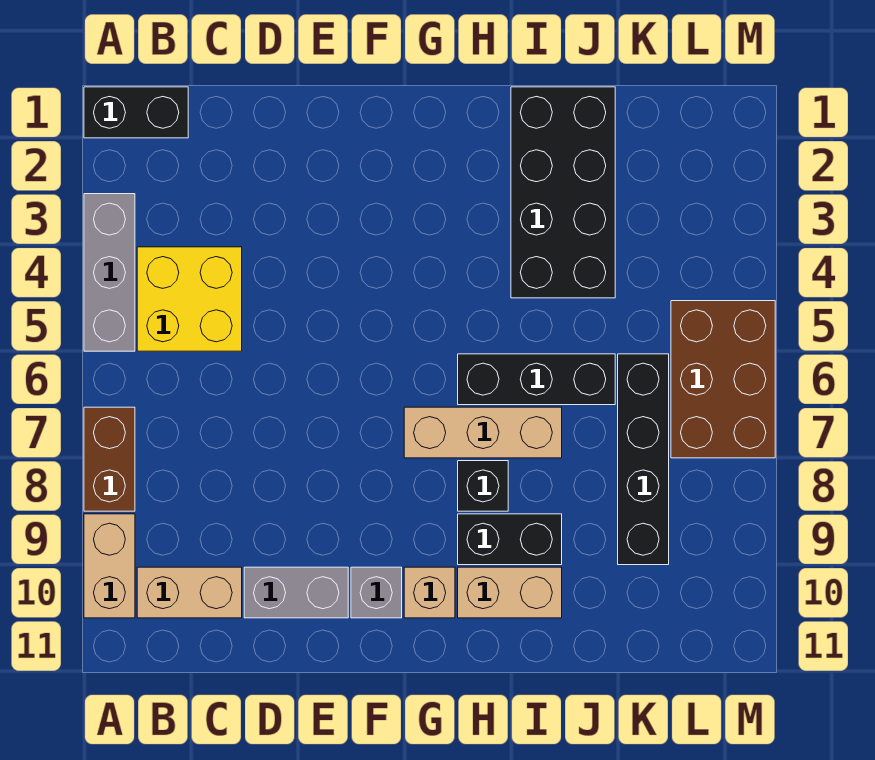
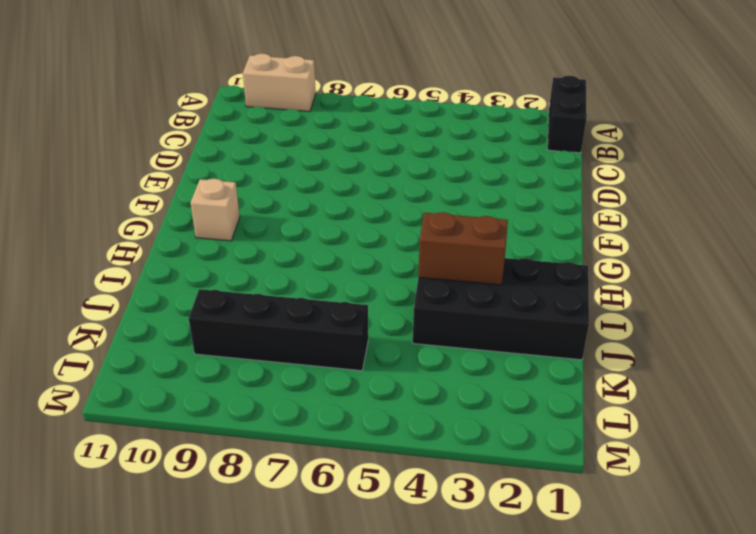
brown brick I3:I4 level 2 -> brown brick A7:A8 level 1
none -> grey brick A3:A5 level 1
none -> yellow brick B4:C5 level 1
none -> tan brick B10:C10 level 1

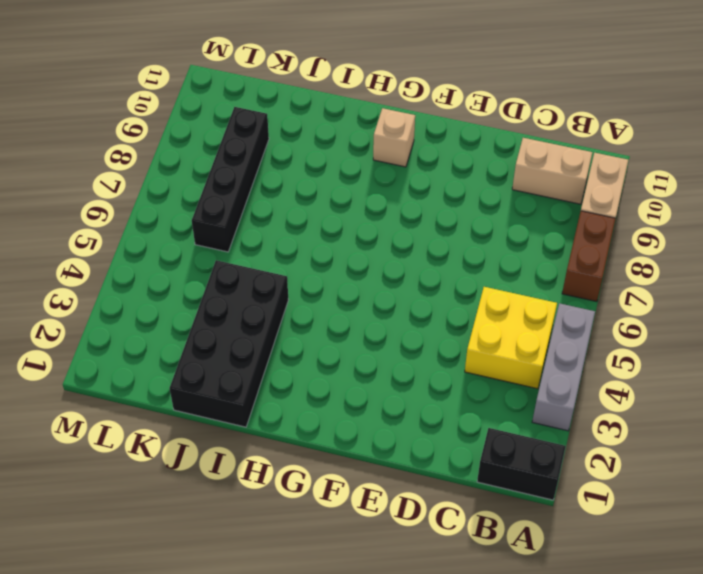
none -> grey brick D10:E10 level 1
none -> grey brick F10 level 1
none -> tan brick G7:I7 level 1

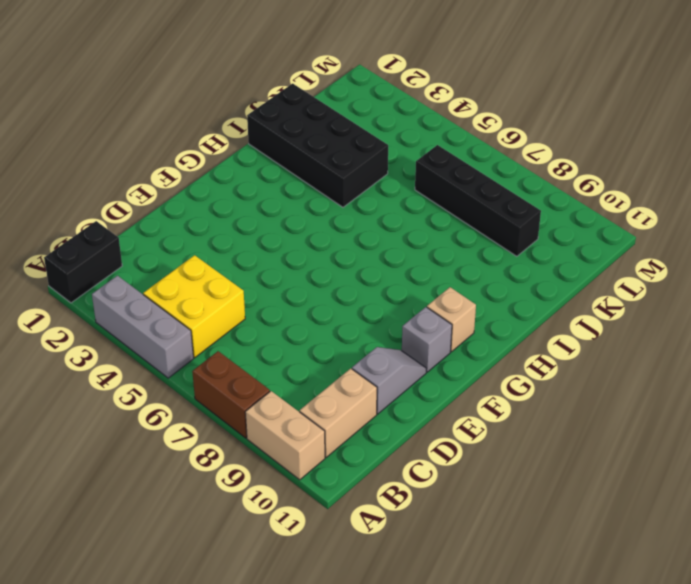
grey slope D10:E10 level 1 top D -> grey brick D10:E10 level 1
none -> tan brick G7:I7 level 1
none -> black brick H6:J6 level 1
none -> black brick H8 level 1

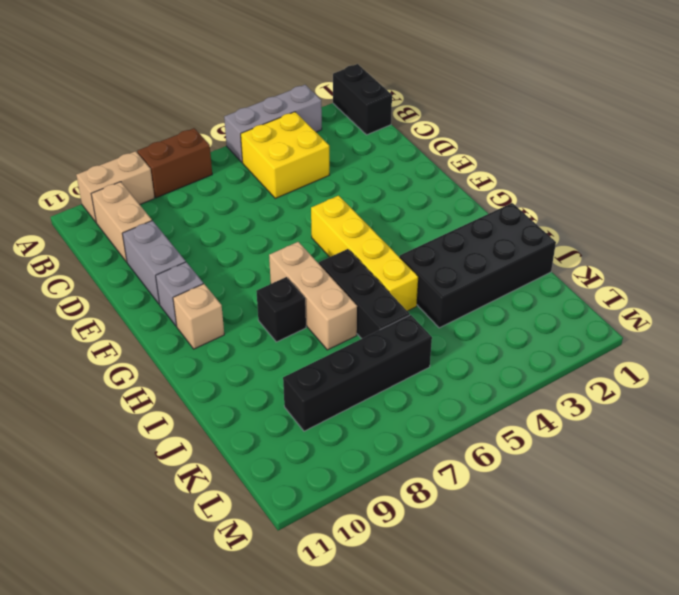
yellow brick F5:I5 level 1 -> none
none -> black brick H9:I9 level 1
none -> tan brick H10:I10 level 1
none -> brown brick L5:M7 level 1

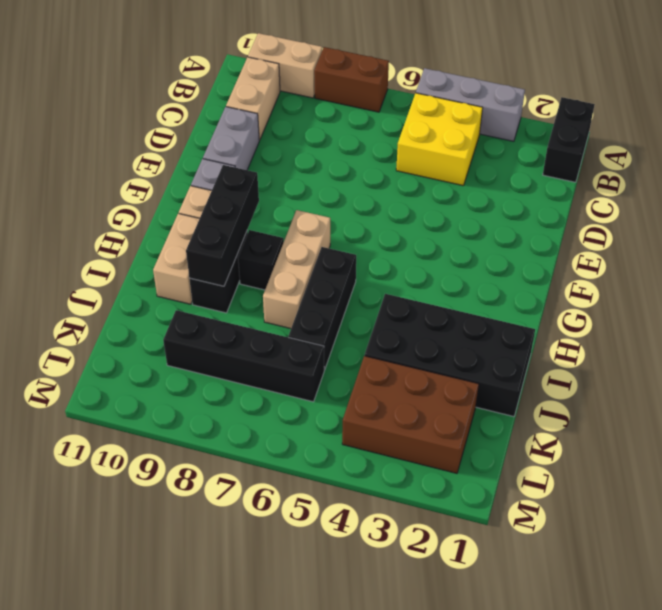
black brick G9:I9 level 2 -> none
brown brick K2:L4 level 1 -> brown brick L5:M7 level 1

